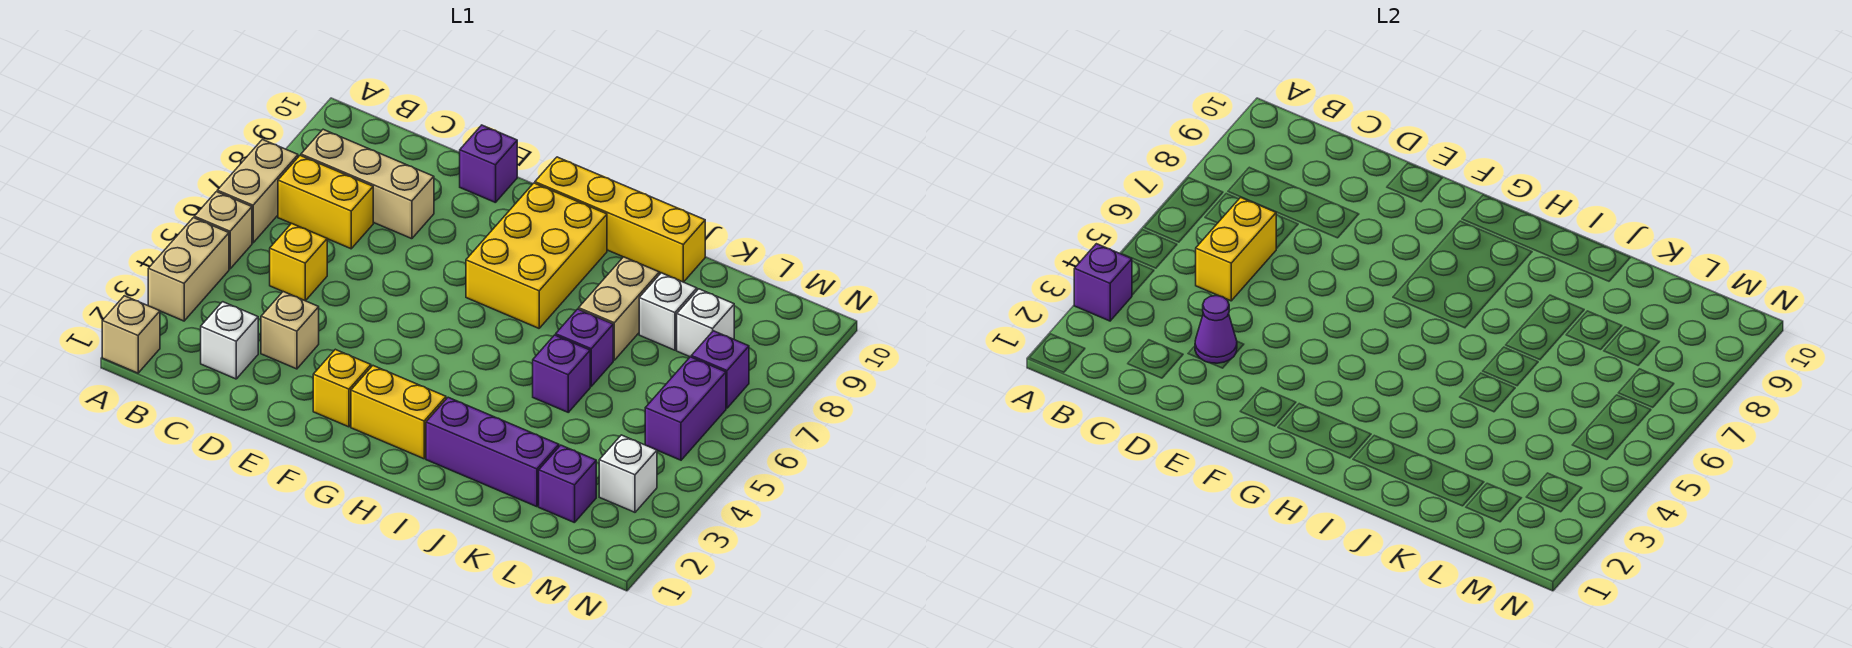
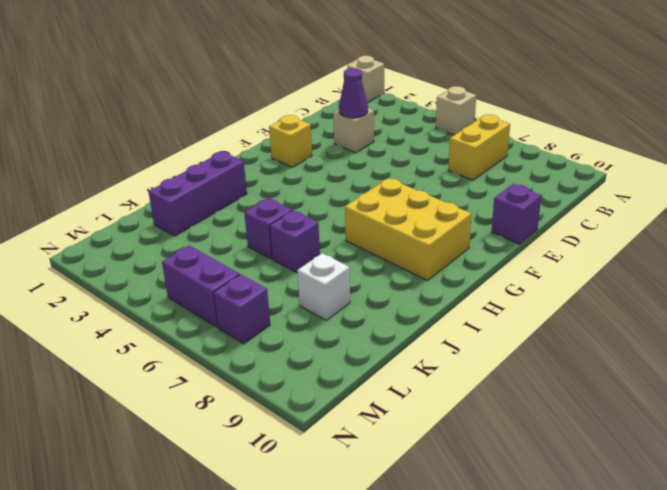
none -> tan brick A3:A4 level 1
none -> tan brick A6:A7 level 1
none -> tan brick B8:D8 level 1

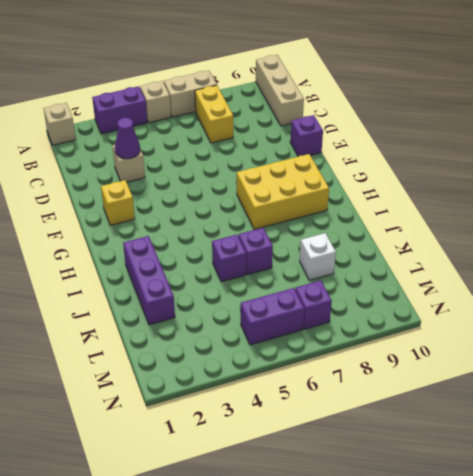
purple brick A3:A4 level 1 -> tan brick A3:A4 level 1
tan brick A10:C10 level 1 -> tan brick B8:D8 level 1
none -> white brick C2 level 1
none -> yellow brick C5 level 1
none -> yellow brick G2:H2 level 1

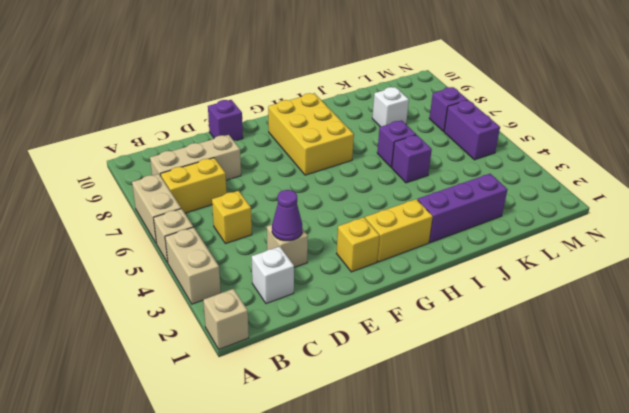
none -> yellow brick G10:J10 level 1
none -> tan brick J7:J8 level 1
none -> purple brick L2 level 1

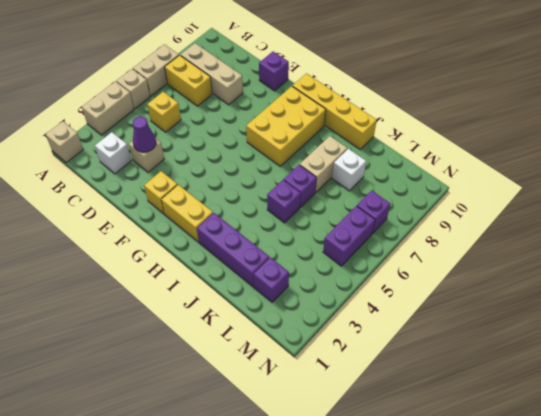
none -> white brick L8 level 1
none -> white brick M3 level 1
none -> purple brick A3 level 2

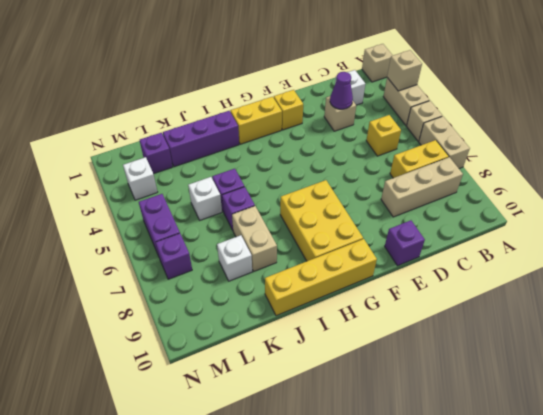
tan brick A3 level 2 -> purple brick A3 level 2
white brick K5 level 1 -> white brick L8 level 1
none -> yellow brick C5:C6 level 2

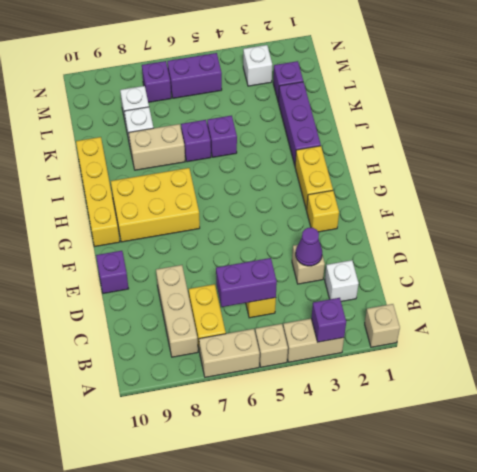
purple brick C5:C6 level 2 -> yellow brick C5:C6 level 2

